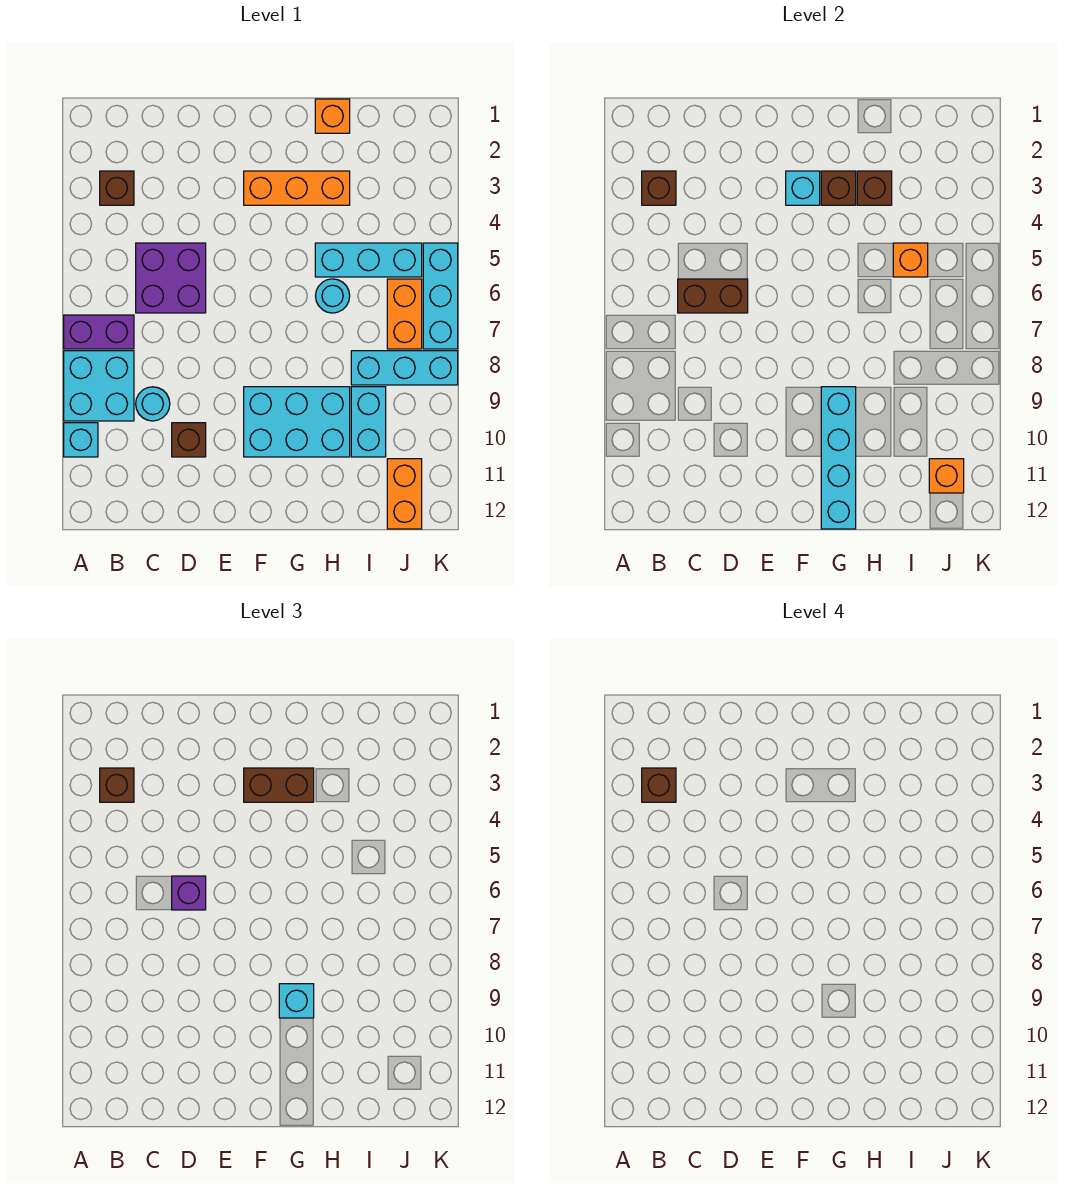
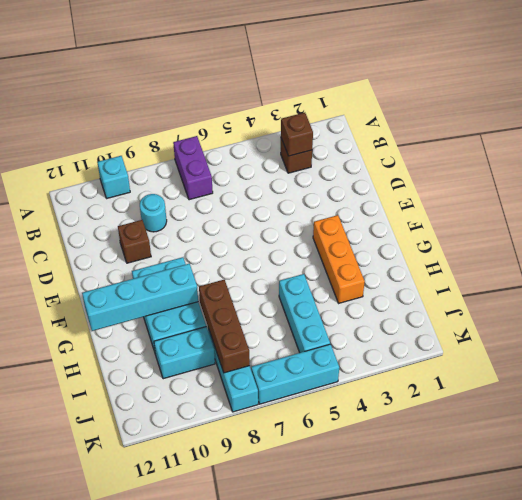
brown brick H8:J8 level 2 -> none
none -> cyan brick A8:B9 level 1
none -> purple brick C5:D6 level 1
none -> orange brick H1 level 1
none -> cyan round brick H6 level 1

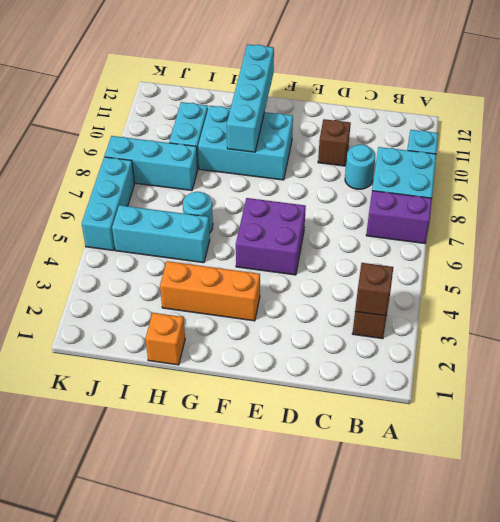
purple brick E5:F6 level 1 -> purple brick C5:D6 level 1
none -> orange brick J6:J7 level 1
none -> orange brick J11:J12 level 1
none -> brown brick C6:D6 level 2
none -> cyan brick F3 level 2

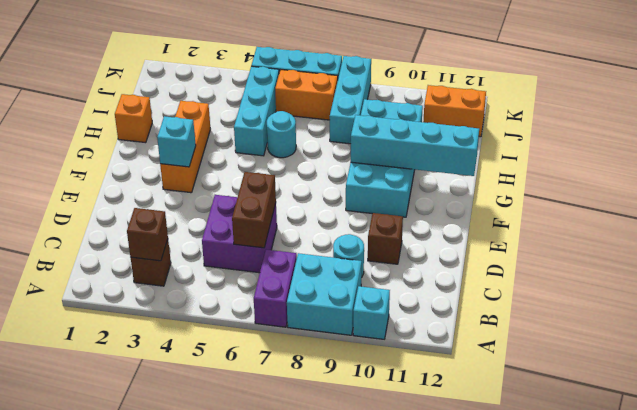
none -> brown brick G3 level 2
none -> brown brick H3 level 2
none -> orange brick I5 level 2
none -> orange brick J11 level 2

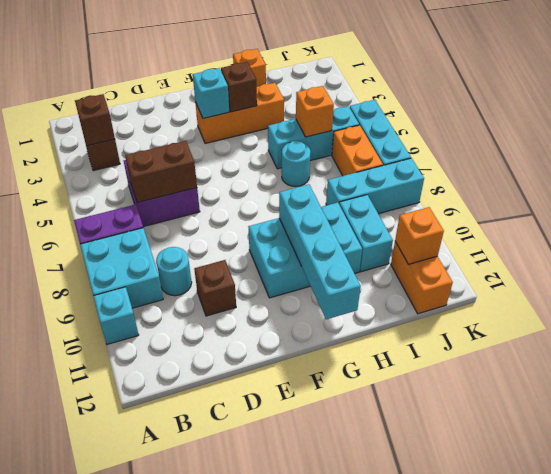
none -> brown brick H3 level 2
none -> brown brick B3 level 3
none -> purple brick D6 level 3
none -> brown brick F3:G3 level 3

